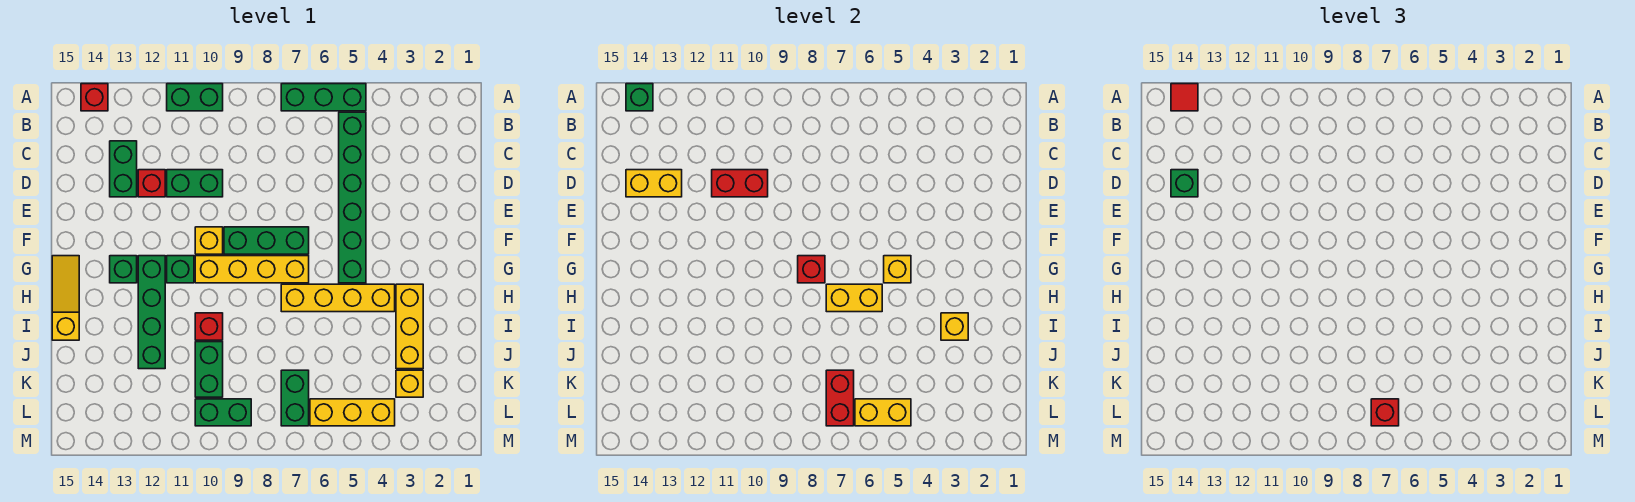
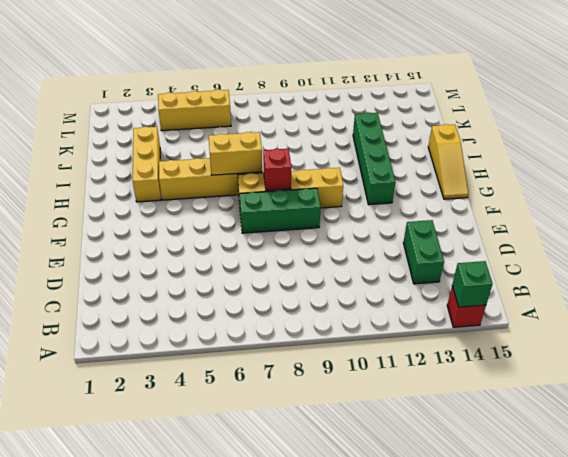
none -> green brick A5:A7 level 1
none -> green brick A10:A11 level 1
none -> green brick B5:G5 level 1
none -> green brick D10:D11 level 1

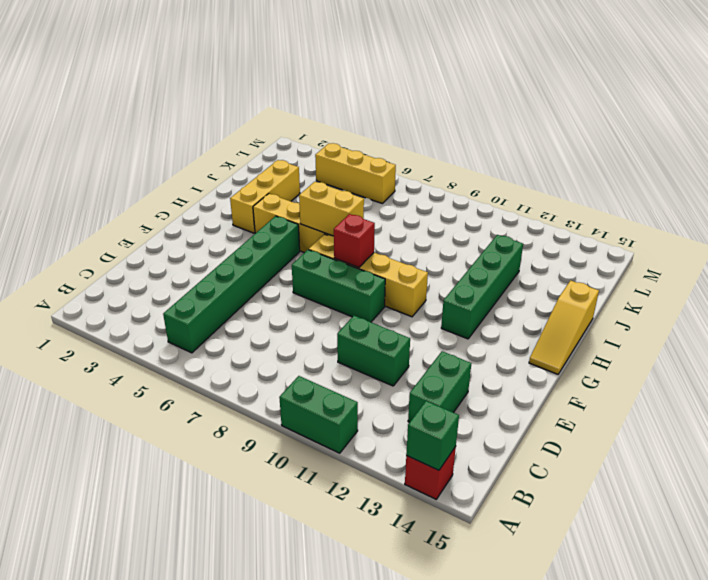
none -> green brick A5:A7 level 1
none -> red brick D12 level 1
none -> yellow brick F10 level 1
none -> green brick G11 level 1

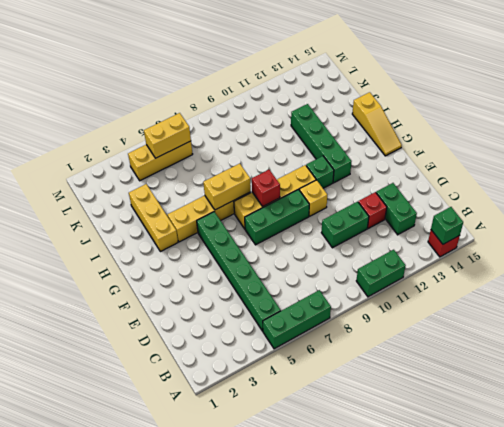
none -> green brick G13 level 1
none -> red brick I10 level 1
none -> green brick J10:K10 level 1
none -> yellow brick K3 level 1

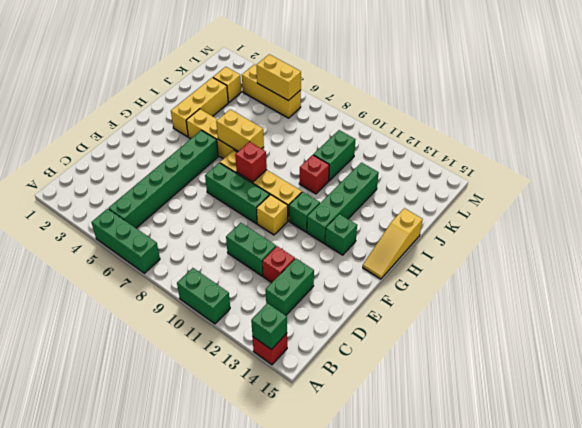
none -> green brick K7:L7 level 1
none -> green brick L9:L10 level 1
none -> red brick D10:D11 level 2
none -> yellow brick D13:D14 level 2

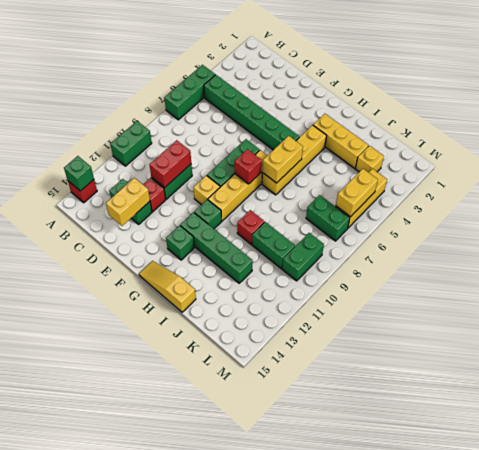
none -> yellow brick G5 level 2
none -> yellow brick I3 level 2
none -> red brick K7:L7 level 2
none -> red tile A14 level 3

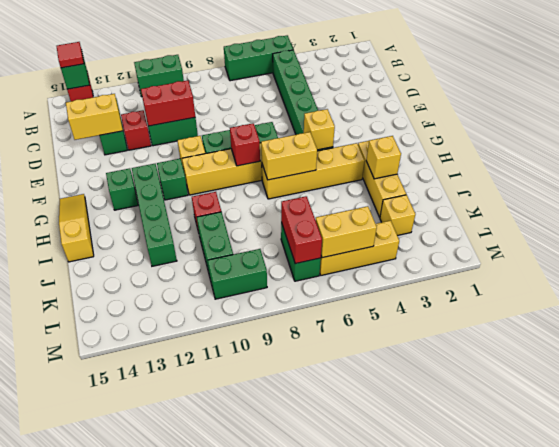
none -> green brick D14 level 3
none -> red brick L7 level 3

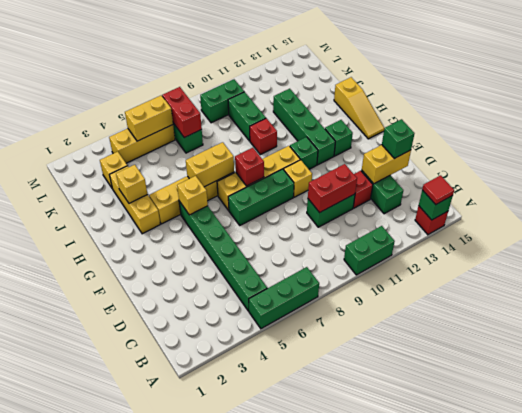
none -> red brick L7 level 3

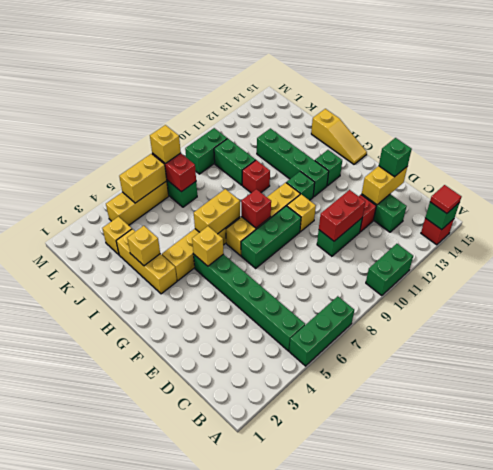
yellow brick L7 level 3 -> red brick L7 level 3

